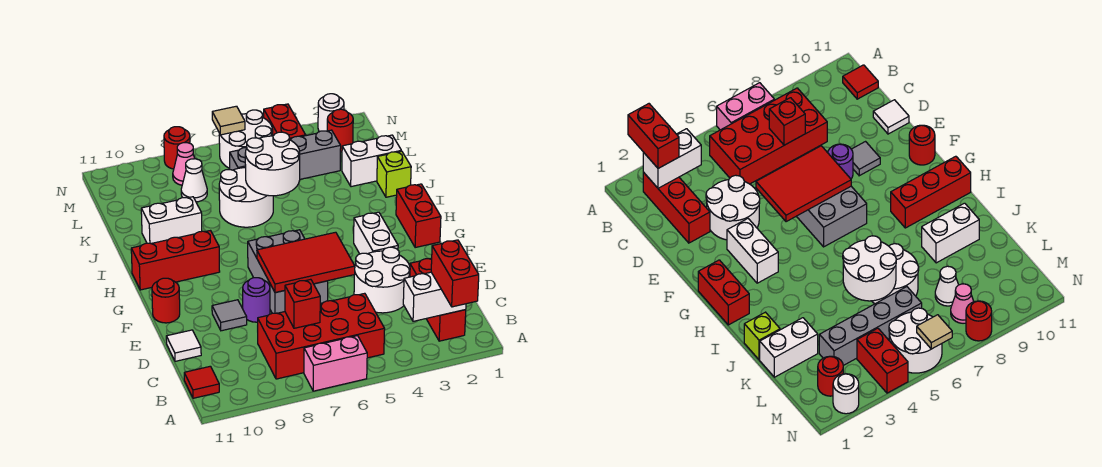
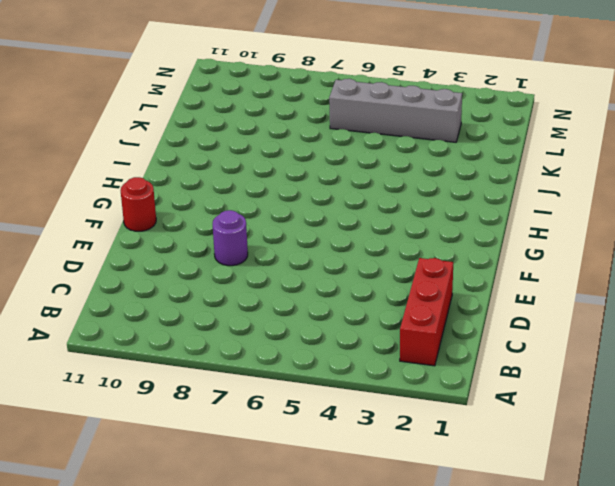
none -> pink brick A6:A7 level 1
none -> red brick B5:C8 level 1
none -> red tile B11 level 1
none -> white round brick D3:E4 level 1

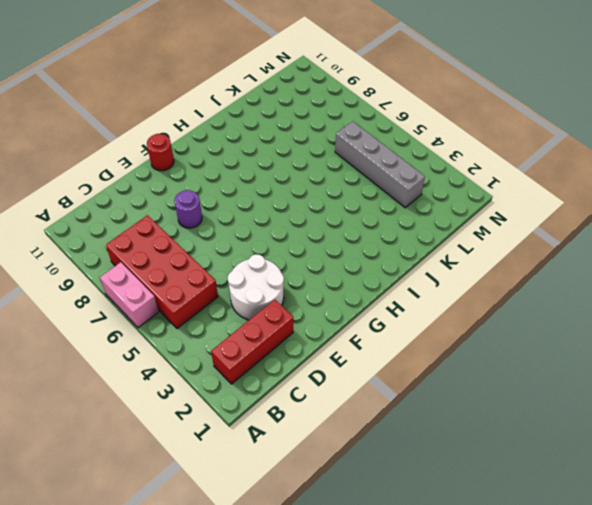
none -> red tile B11 level 1
none -> white tile D11 level 1
none -> grey brick E6:G7 level 1
none -> grey tile E9 level 1

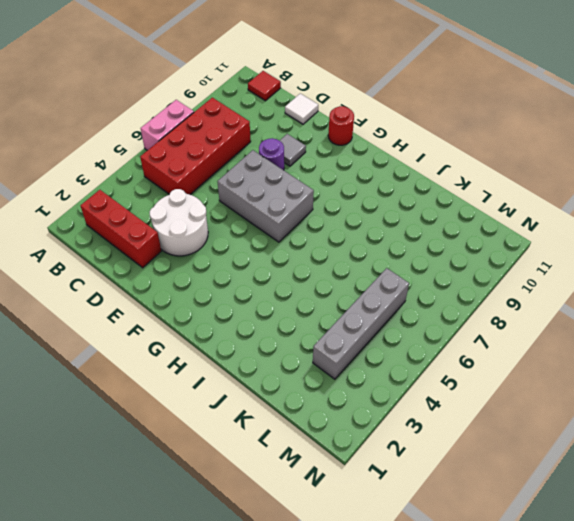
none -> white brick F3:G3 level 1
none -> red brick G1:H1 level 1
none -> red brick H9:H11 level 1
none -> lime brick J1 level 1

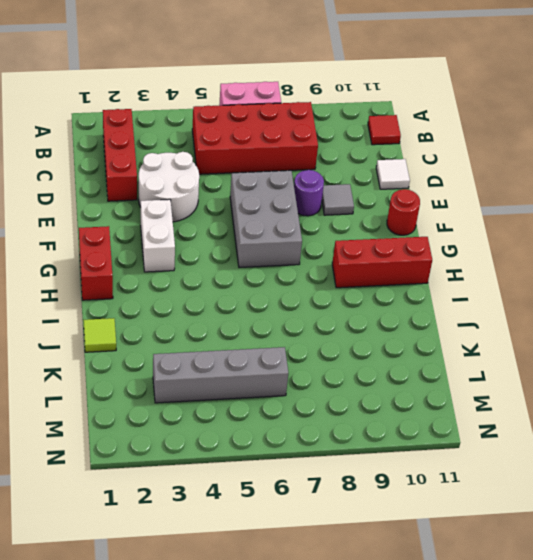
lime tile J1 level 1 -> lime brick J1 level 1
none -> white round brick J6:K7 level 1
none -> white brick J9:J10 level 1
none -> white brick K1:K2 level 1
none -> white cone L8 level 1

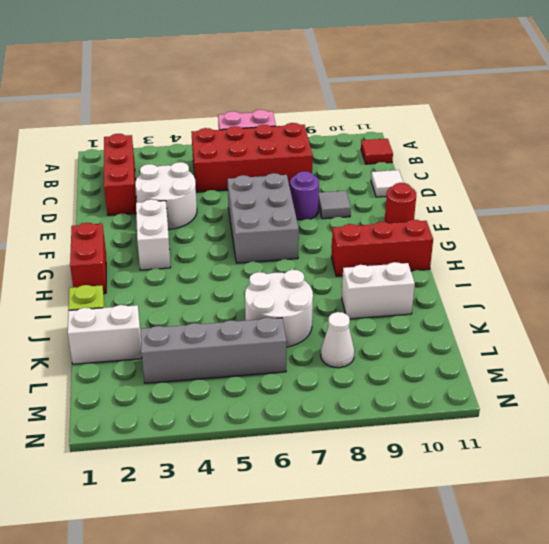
none -> red round brick M2 level 1
none -> red brick M4:N4 level 1
none -> white round brick M5:N6 level 1
none -> pink cone M8 level 1

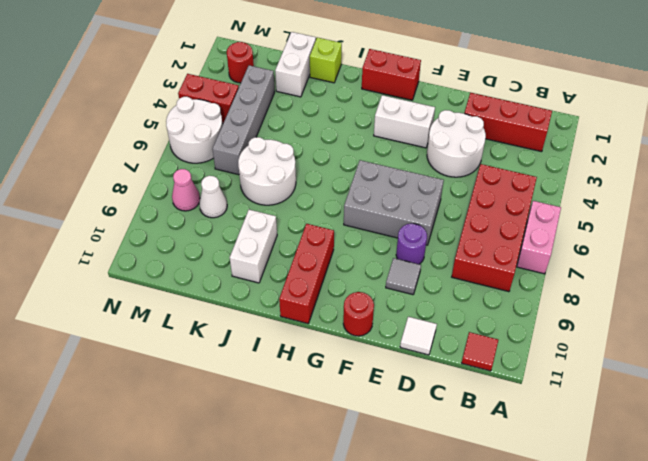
none -> white round brick N2 level 1
none -> red round brick N8 level 1
none -> white brick B2:B3 level 2
none -> red brick C7 level 2

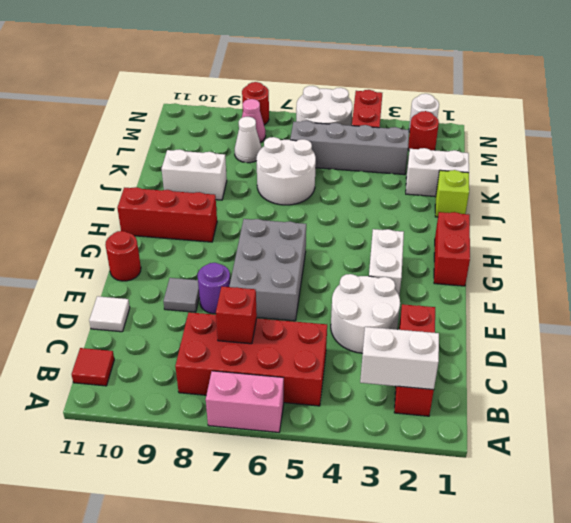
none -> red tile E5:F7 level 2
none -> white round brick J5:K6 level 2
none -> tan tile N6 level 2
none -> red brick A2:B2 level 3

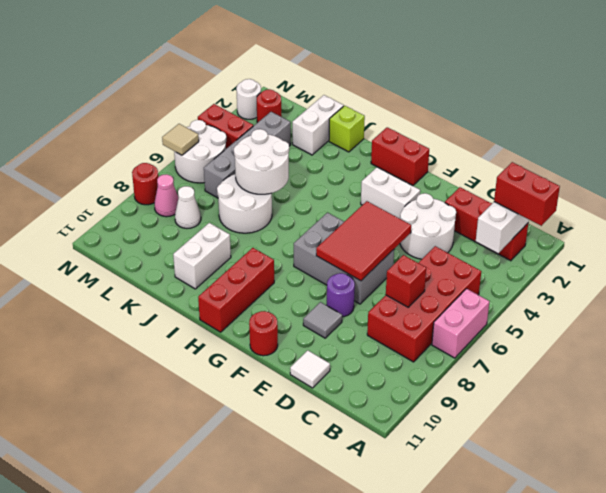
none -> red tile B11 level 1

